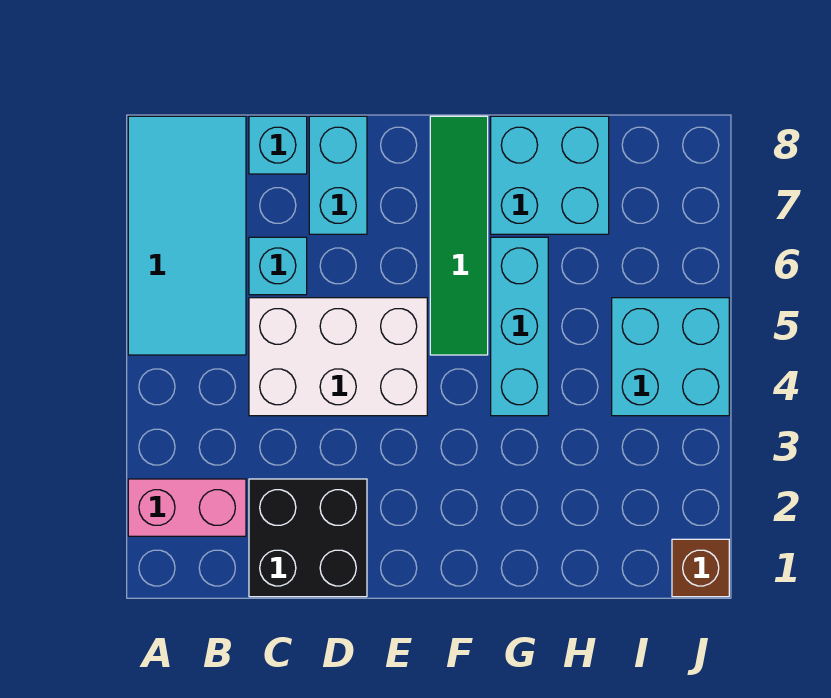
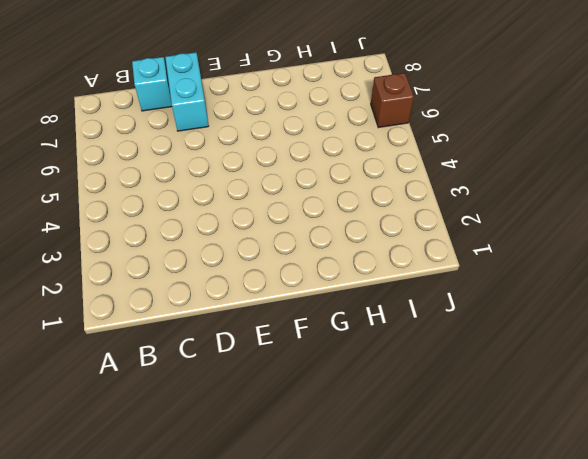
brown brick J6 level 1 -> brown brick J1 level 1
none -> pink brick A2:B2 level 1
none -> cyan tile A5:B8 level 1
none -> black brick C1:D2 level 1

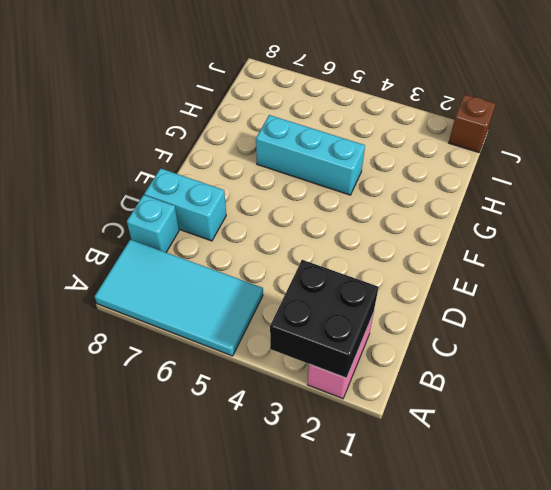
black brick A2:B3 level 2 -> black brick C1:D2 level 1
none -> white brick C4:E5 level 1
none -> cyan brick C6 level 1
none -> green tile F5:F8 level 1

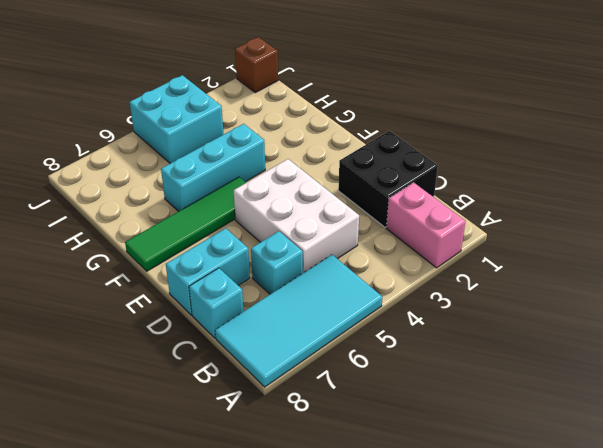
none -> cyan brick G7:H8 level 1

